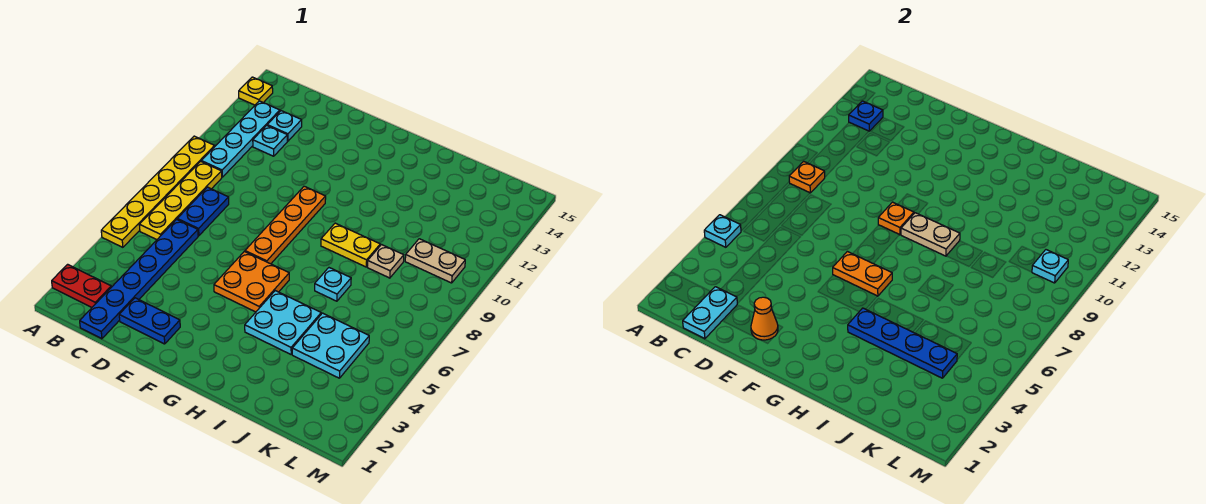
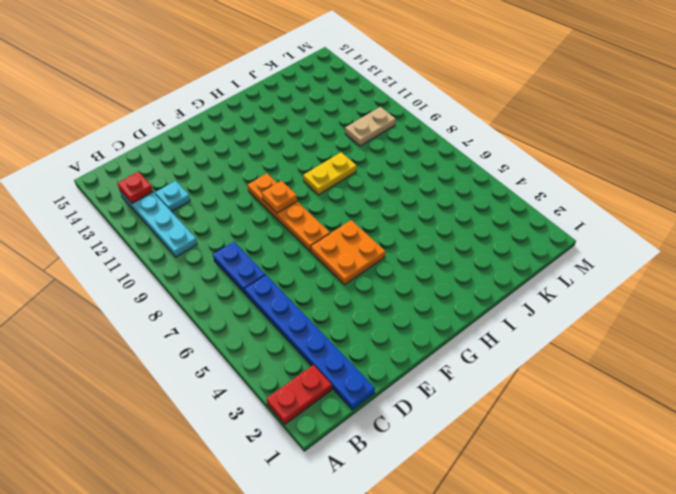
red plate B13 level 2 -> blue plate B13 level 2
none -> yellow plate A5:A10 level 1
none -> yellow plate A14 level 1
none -> yellow plate B6:B9 level 1

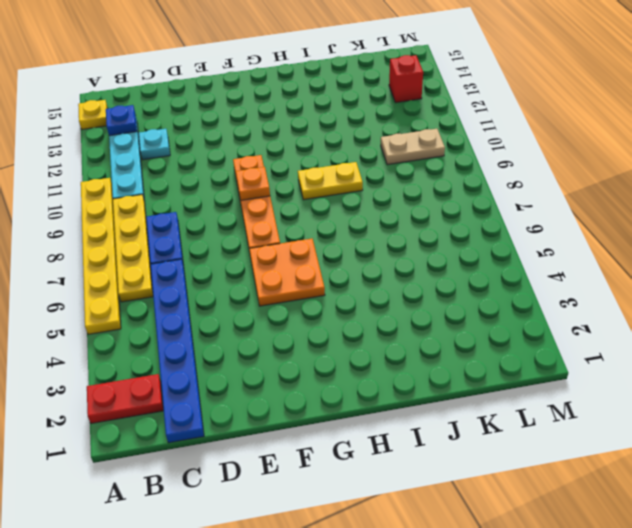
red brick L13 level 1 -> none
none -> cyan plate C13 level 1
none -> blue plate D2:E2 level 1
none -> cyan plate H4:I5 level 1

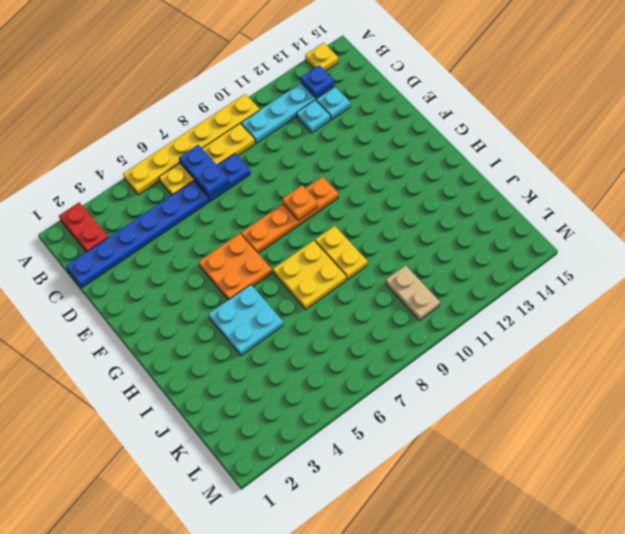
blue plate B7:C7 level 2 -> blue plate D2:E2 level 1
yellow plate H7:I8 level 1 -> cyan plate I7 level 1
none -> cyan plate J4:K5 level 1
none -> tan plate J9 level 1
none -> cyan plate A5 level 2

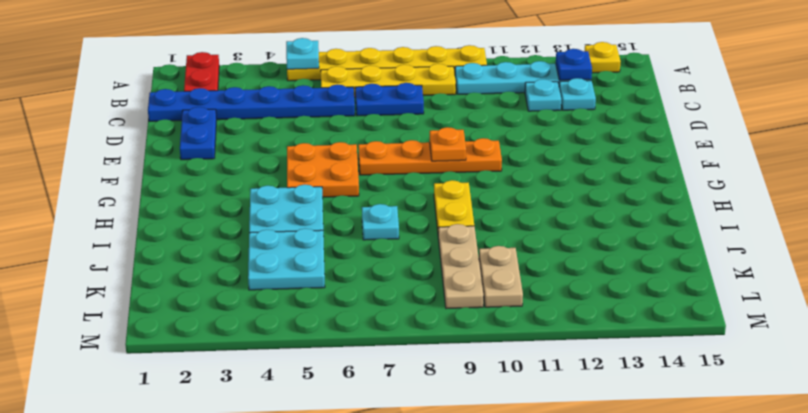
tan plate J9:L9 level 1 -> tan plate J9 level 1
none -> orange plate B9 level 2
none -> cyan plate C1:C2 level 2
none -> orange cone E2 level 2

